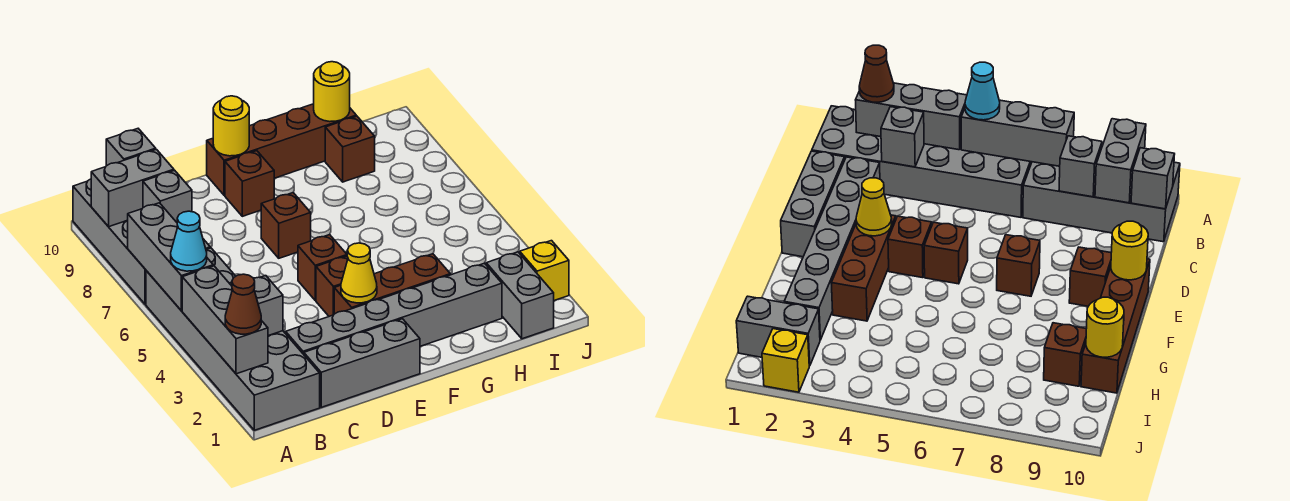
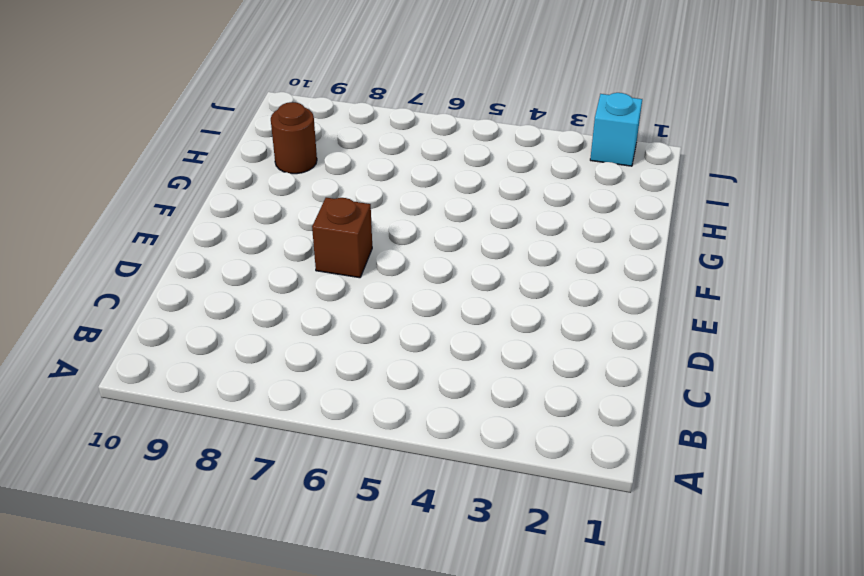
brown round brick H9 level 1 -> brown brick H9 level 1
cyan brick J2 level 1 -> yellow brick J2 level 1
none -> grey brick A1:B6 level 1
none -> grey brick A7:B10 level 1
none -> grey brick C1:E1 level 1

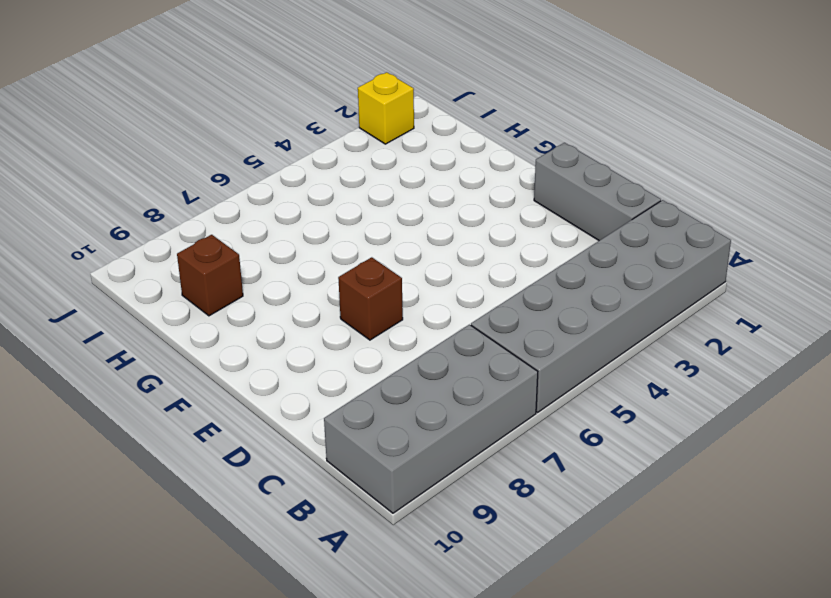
none -> grey brick C2:H2 level 1
none -> brown brick E3:G3 level 1
none -> brown brick E4 level 1

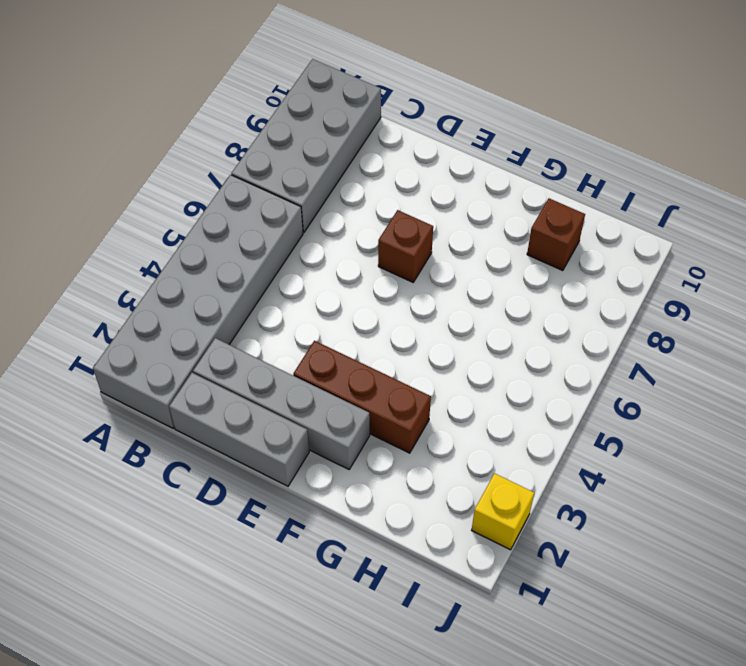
grey brick C2:F2 level 1 -> grey brick C2:H2 level 1
none -> brown brick E4 level 1
none -> brown brick E5 level 1
none -> brown brick E9 level 1

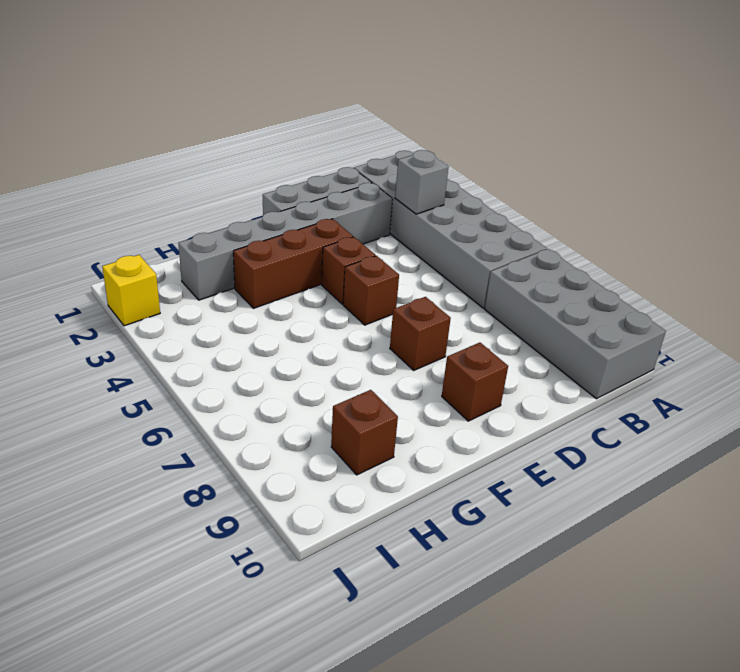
none -> brown brick E10:H10 level 1
none -> grey brick I1:I2 level 1
none -> grey brick A2:A4 level 2

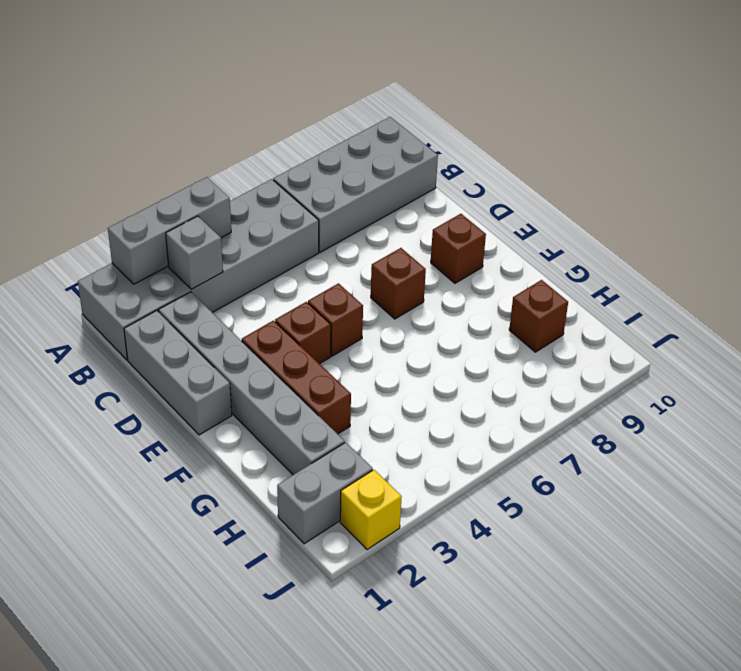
none -> brown brick E10:H10 level 1
none -> grey brick A5:A7 level 2
none -> grey brick A9:B9 level 2

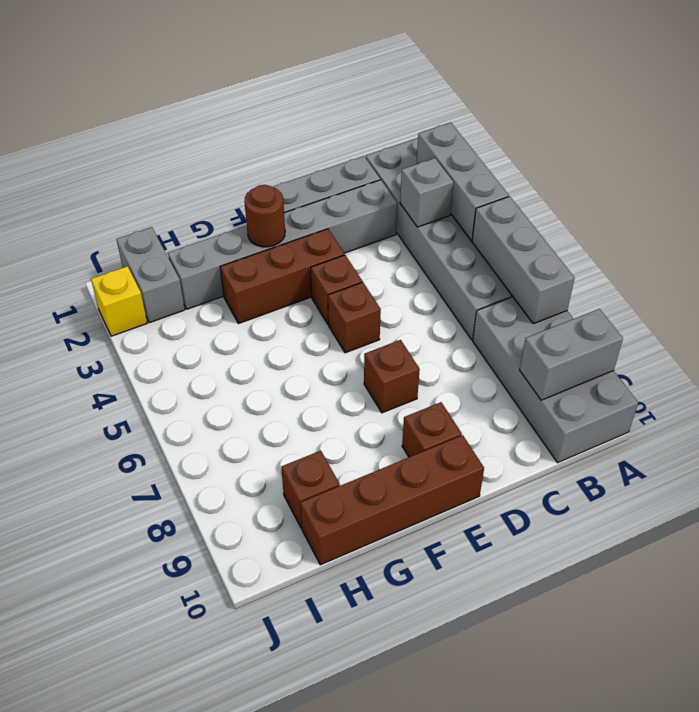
brown round brick F2 level 2 -> none
none -> grey brick B8 level 2
none -> grey brick B10 level 2
none -> yellow cone E3 level 2

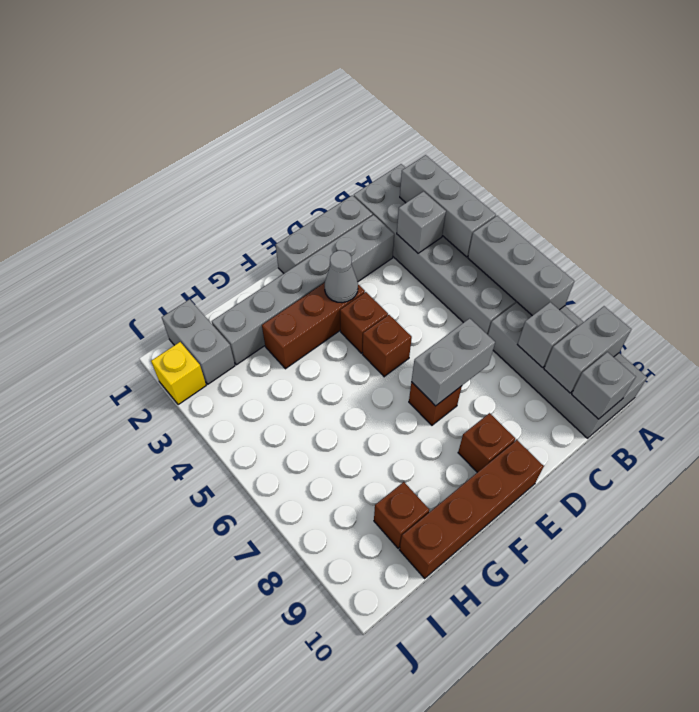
grey brick D7:E7 level 2 -> none
grey cone E3 level 2 -> yellow cone E3 level 2
none -> yellow round brick E10 level 2
none -> yellow round brick H10 level 2
none -> brown cone A2 level 3

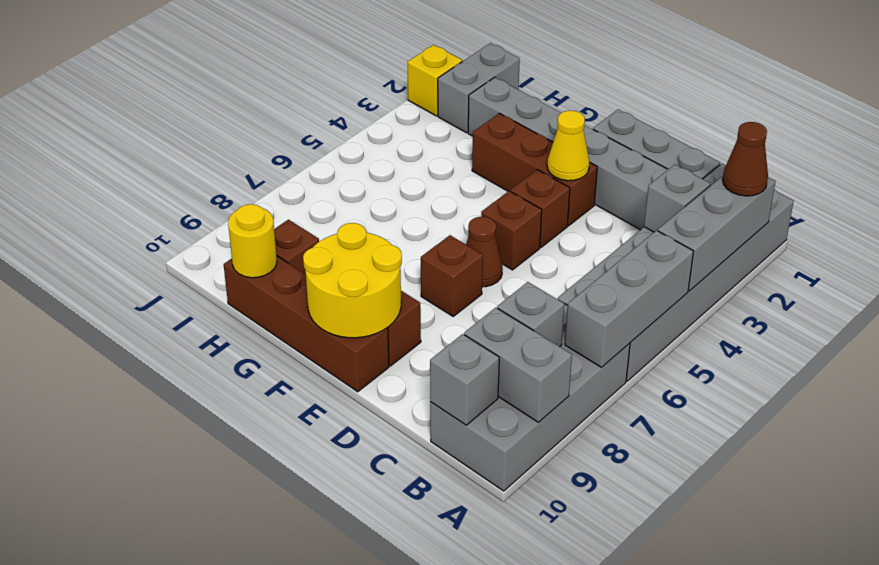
brown cone E6 level 1 -> none
yellow round brick E9:F10 level 2 -> yellow round brick E10 level 2
none -> cyan cone A5 level 3

